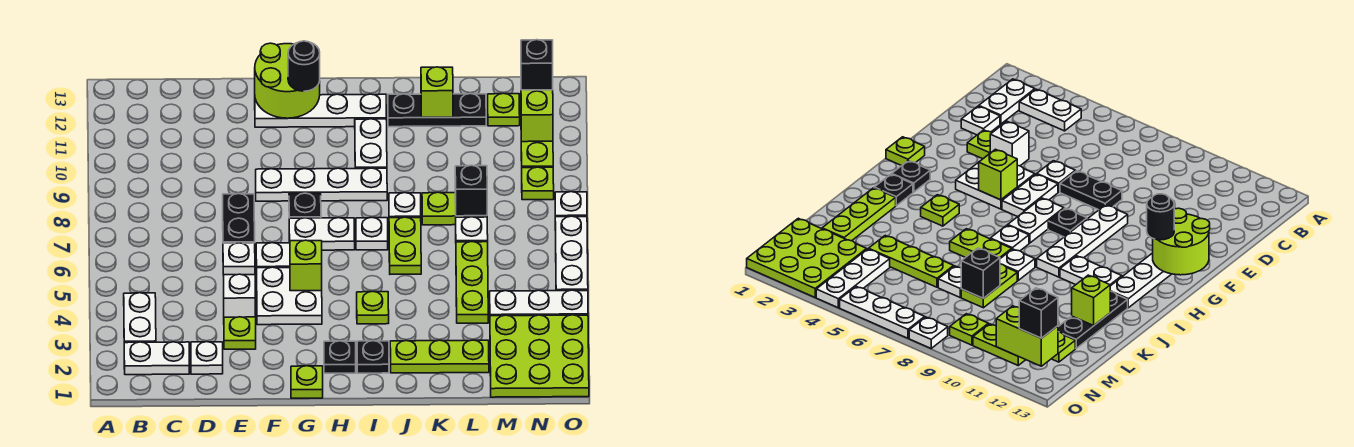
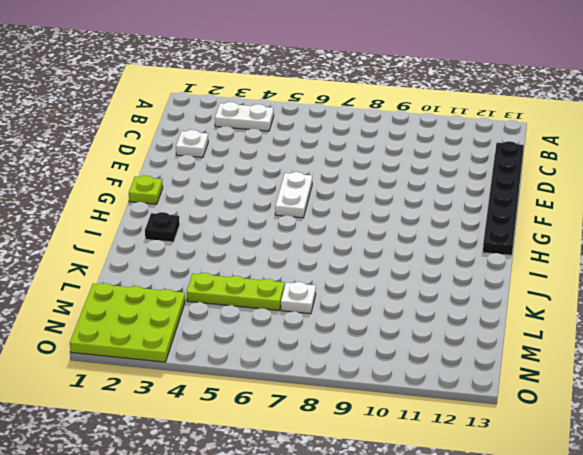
black plate C13:H13 level 1 -> none
none -> white plate B2:C2 level 1
none -> lime plate E3 level 1
none -> white brick E4 level 1
none -> white plate E6 level 1

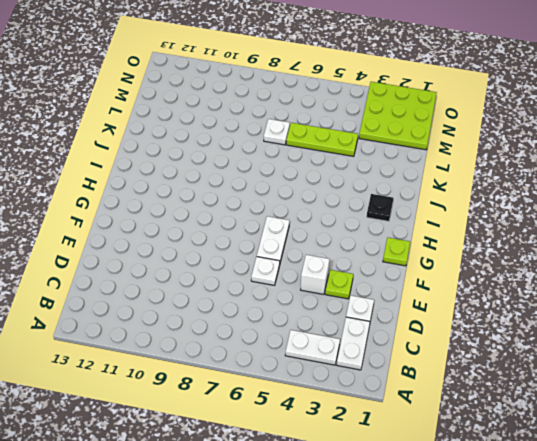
none -> black plate E7:E8 level 1
none -> white plate F4:G5 level 1
none -> white plate F9:I9 level 1
none -> white plate F12:I12 level 1

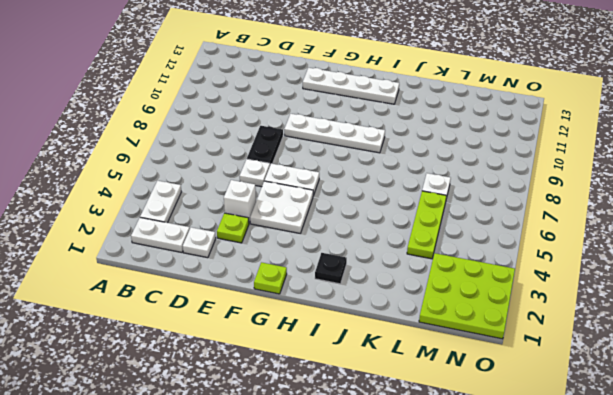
none -> white plate G7:H7 level 1
none -> black plate G8 level 1
none -> black plate H2 level 1
none -> lime plate I4 level 1

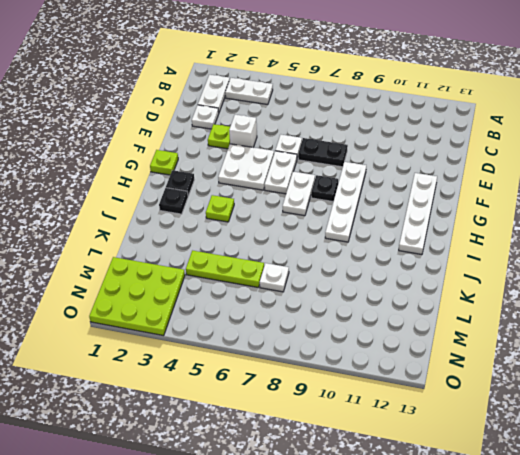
none -> white plate I7 level 1
none -> white plate I10:I11 level 1
none -> lime plate J2:L2 level 1
none -> lime plate J6:J7 level 1

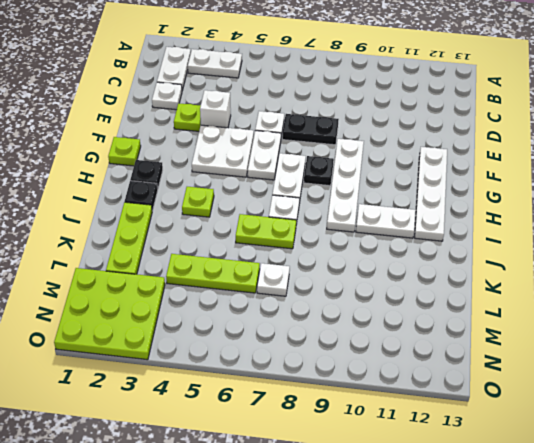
none -> white plate J8 level 1
none -> black plate J12:L12 level 1
none -> lime plate K8:L8 level 1
none -> white plate M4:O4 level 1

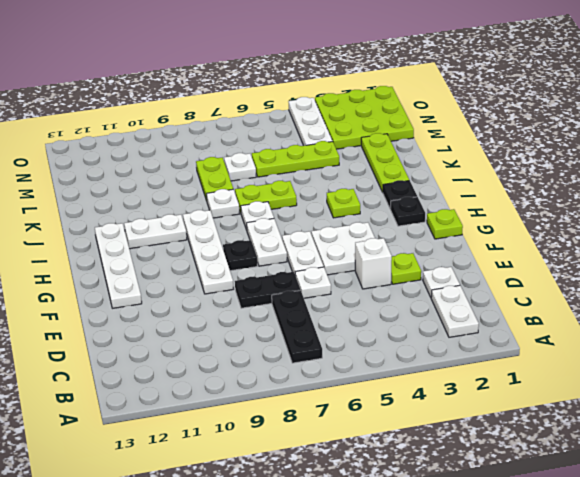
black plate B7:D7 level 1 -> black plate J12:L12 level 1
none -> white plate B3:B4 level 1
none -> lime plate M12 level 1
none -> lime plate N9 level 1
none -> lime plate N10:N11 level 1

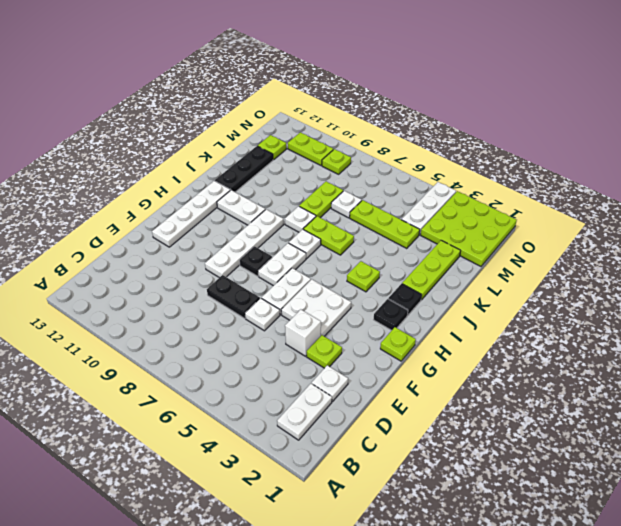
none -> white plate B3:B4 level 1
none -> white plate O5:O7 level 1
none -> white plate O8 level 1
none -> lime round brick F12:G13 level 2

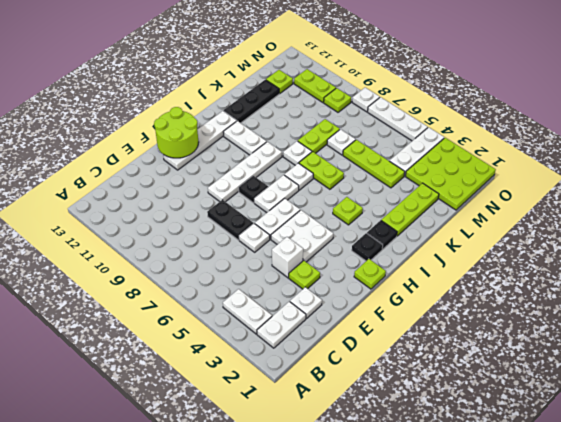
none -> lime brick G5 level 2
none -> lime brick K12 level 2
none -> black brick L8 level 2
none -> lime brick N11:N12 level 2

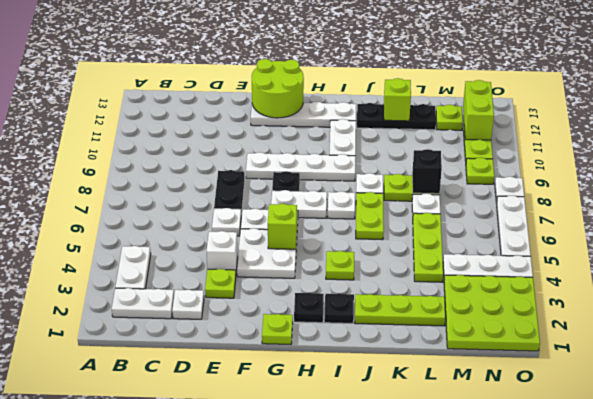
none -> black round brick G12 level 3
none -> black brick N12 level 3

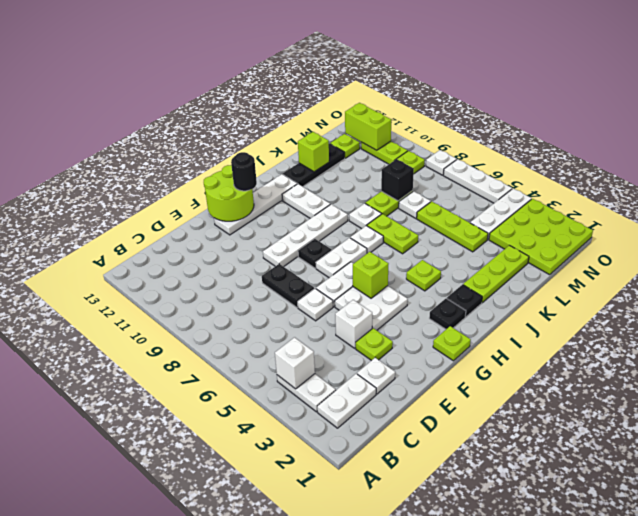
white brick B4 level 2 -> none
none -> black brick N12 level 3

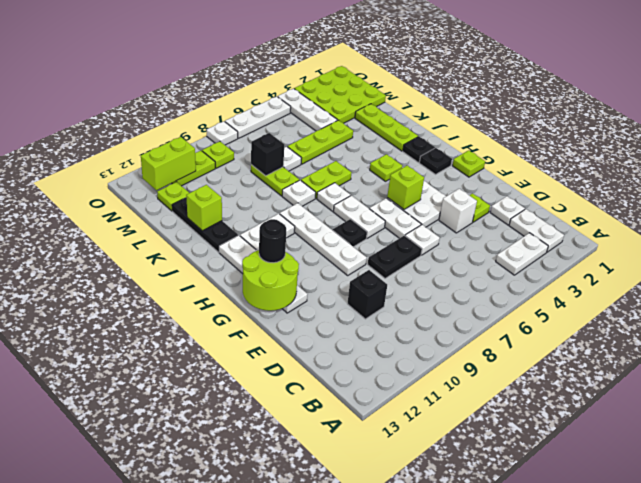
black brick D10 level 1 -> black brick N12 level 3

